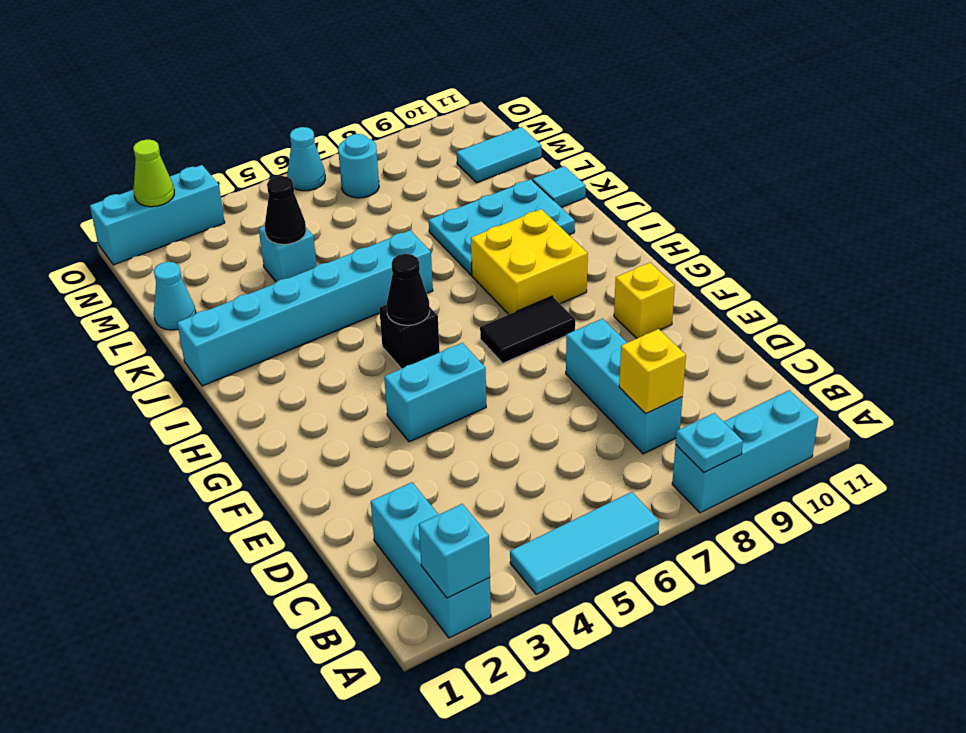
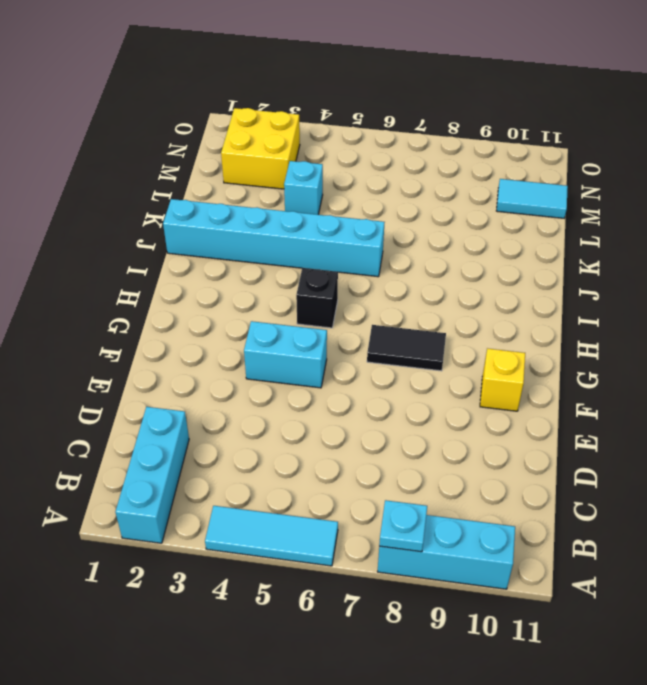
yellow brick M2:N3 level 1 -> yellow brick H8:I9 level 1
none -> cyan brick C8:E8 level 1
none -> cyan plate J8:K10 level 1
none -> cyan tile K11 level 1

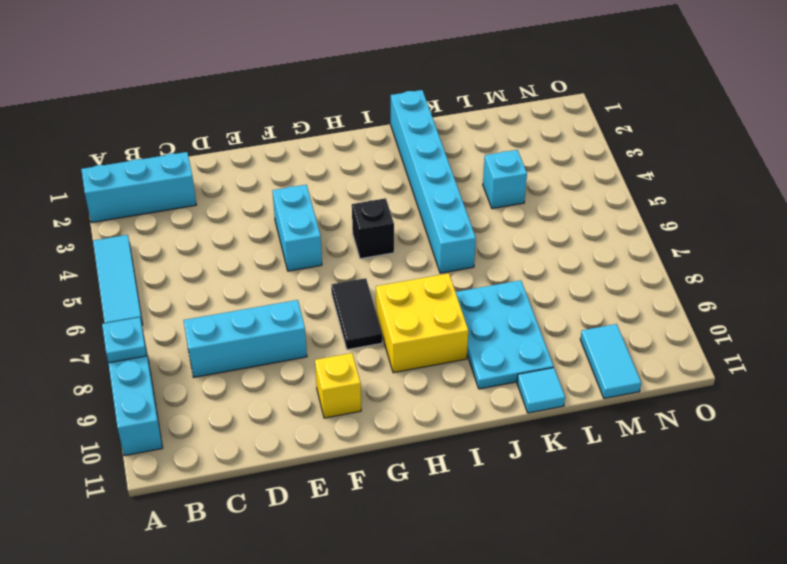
none -> cyan cone L1 level 1
none -> cyan round brick N7 level 1
none -> cyan brick O1:O3 level 1

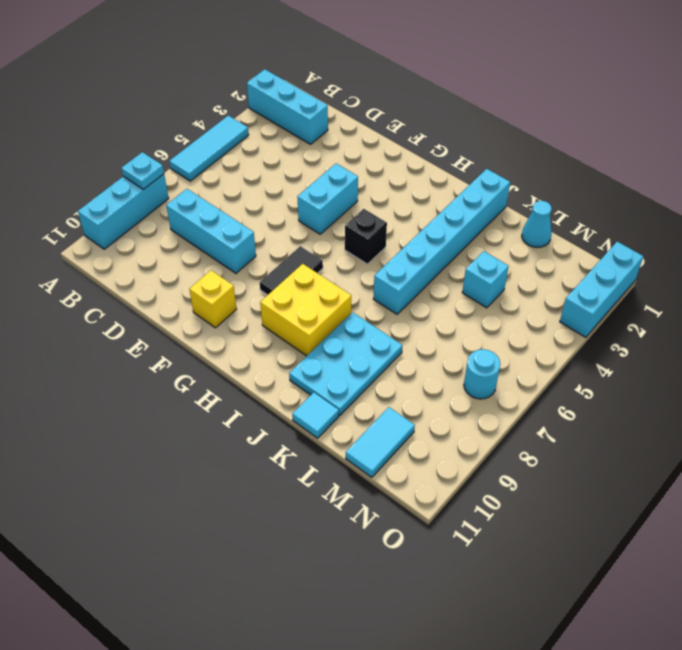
none -> cyan cone O6 level 1
none -> cyan brick A2 level 2
none -> yellow brick C8 level 2

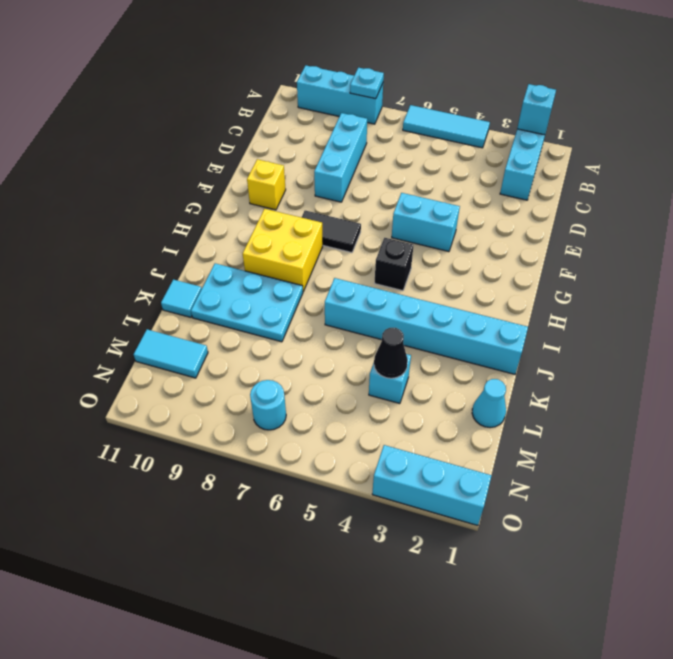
none -> cyan cone O6 level 1
none -> yellow brick C8 level 2
none -> black cone H5 level 2

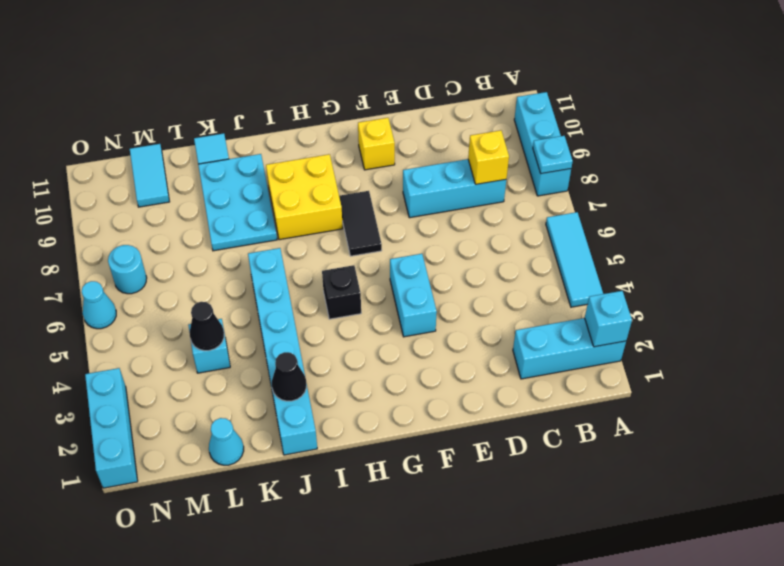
black cone J2 level 2 -> black cone H5 level 2
none -> lime cone O2 level 2

